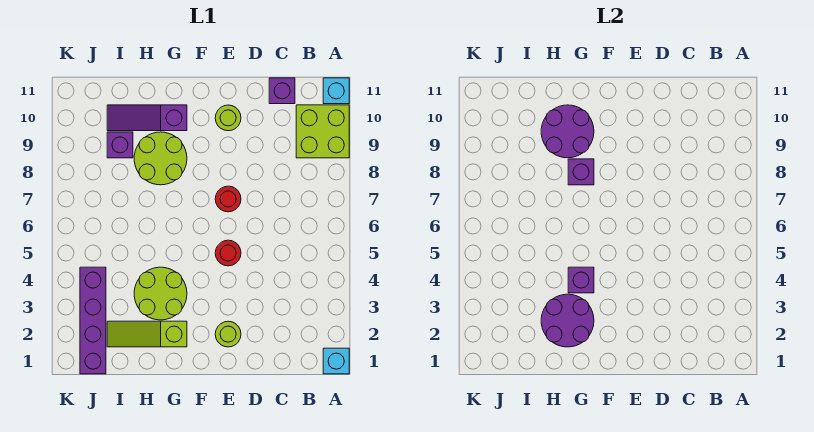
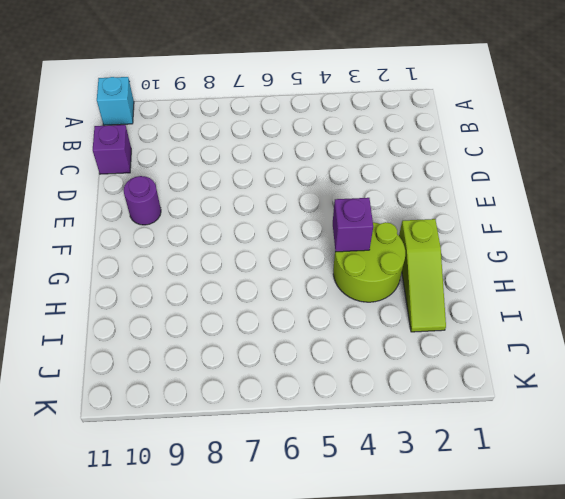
purple round brick E10 level 1 -> lime round brick E10 level 1
none -> cyan brick A1 level 1
none -> lime brick A9:B10 level 1
none -> lime round brick E2 level 1

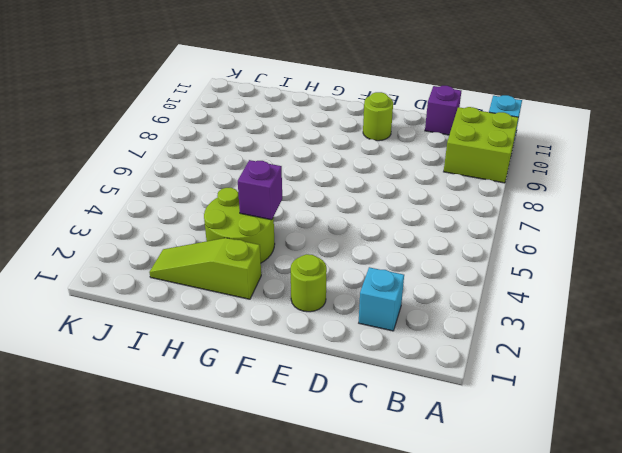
cyan brick C2 level 1 -> cyan brick A1 level 1
none -> red round brick E5 level 1
none -> red round brick E7 level 1
none -> lime round brick G8:H9 level 1

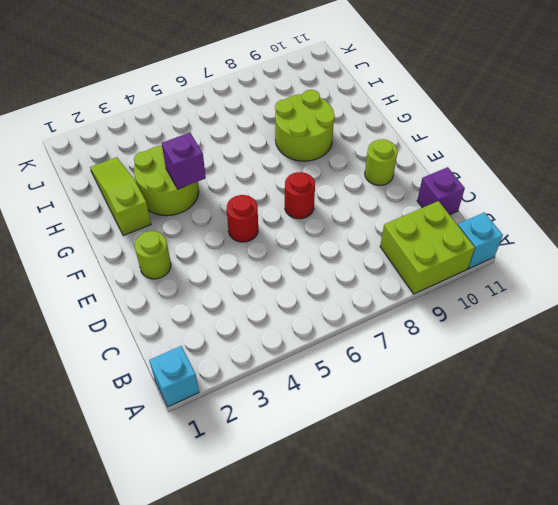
none -> purple slope G10:I10 level 1 top G
none -> purple brick I9 level 1
none -> purple brick J1:J4 level 1

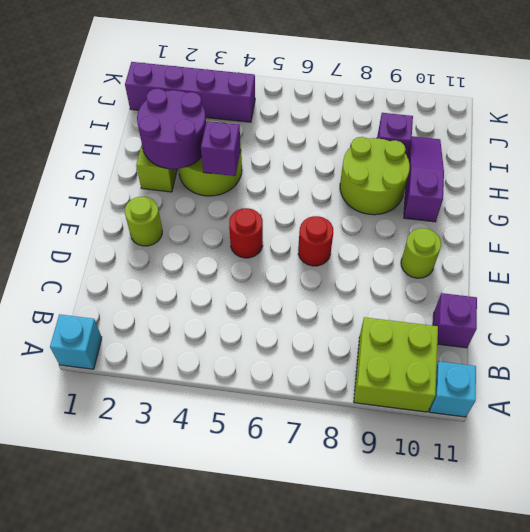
none -> purple brick G8 level 2
none -> purple round brick G9:H10 level 2

